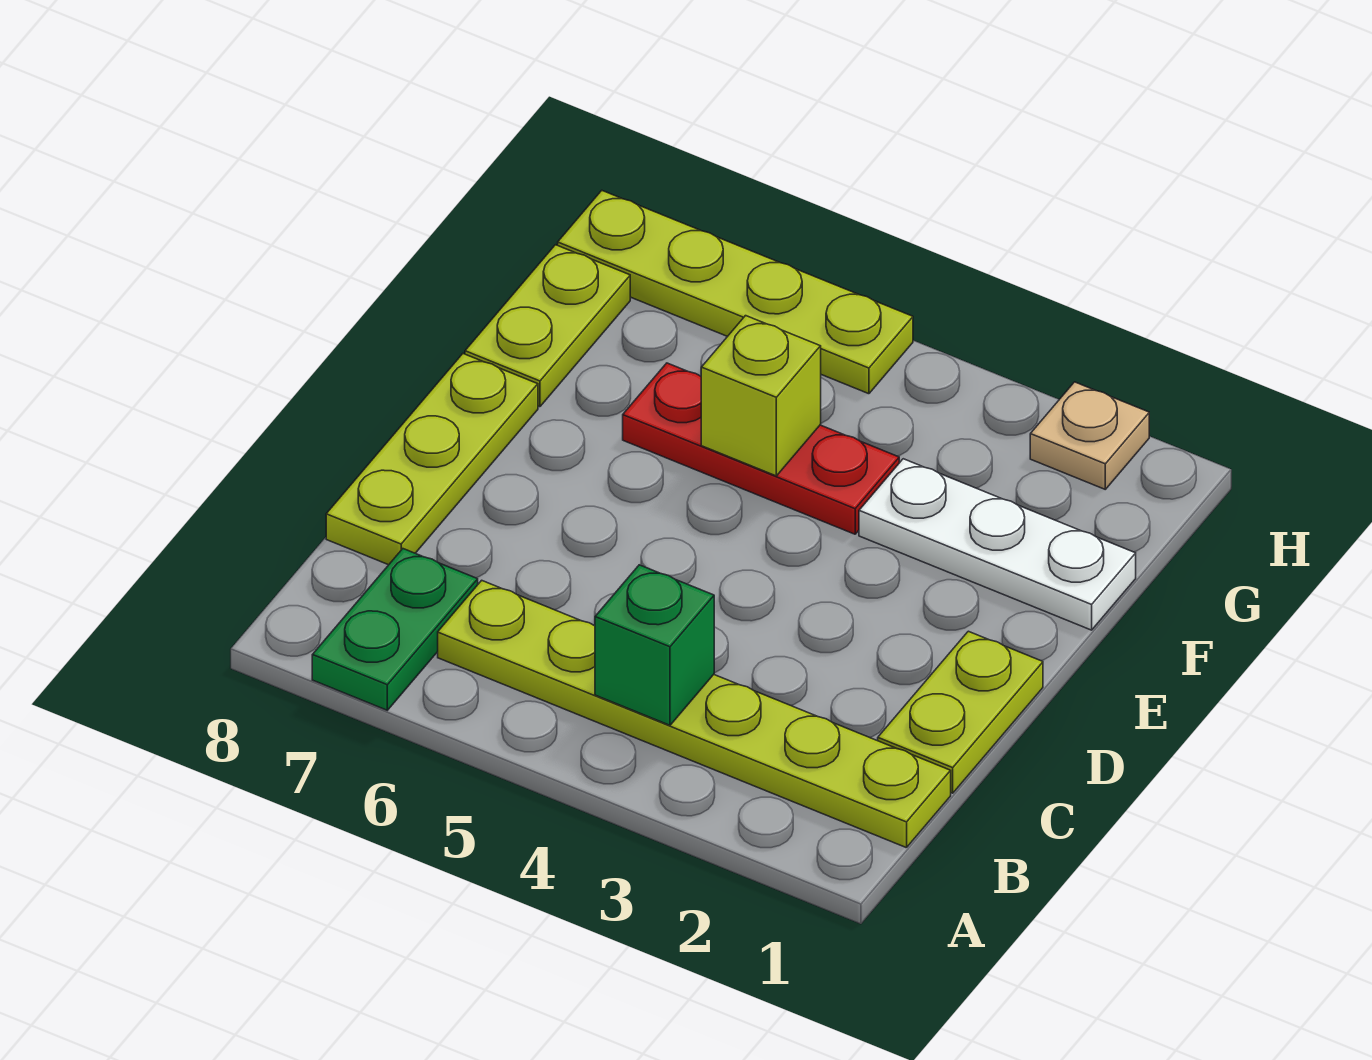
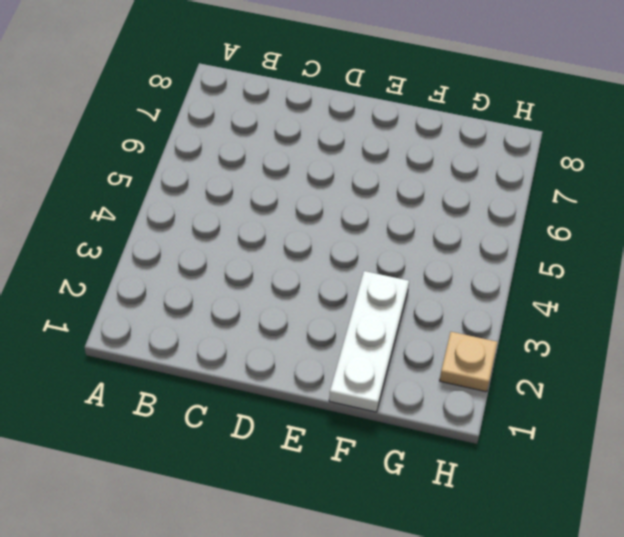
none -> green plate A7:B7 level 1
none -> lime plate B1:B6 level 1

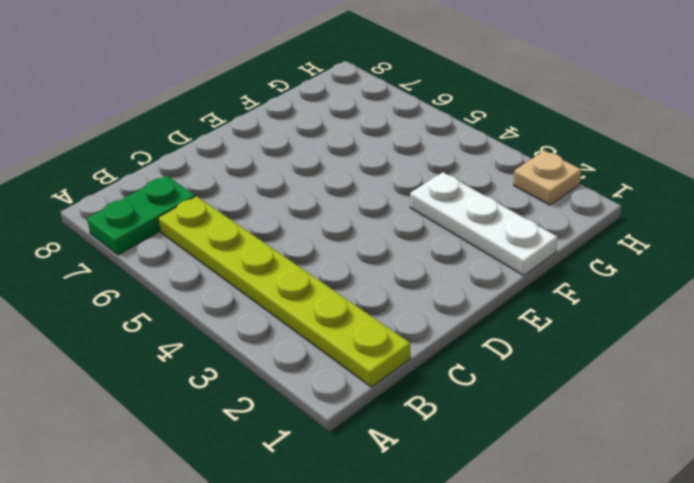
none -> lime plate C1:D1 level 1
none -> lime plate C8:E8 level 1

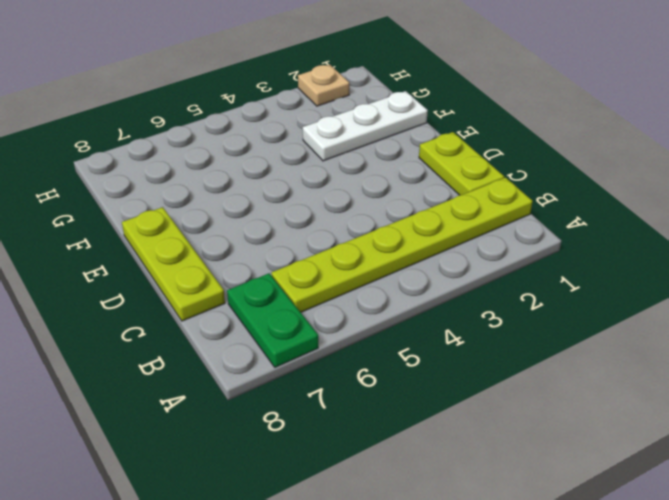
none -> red plate F4:F6 level 1
none -> lime plate F8:G8 level 1

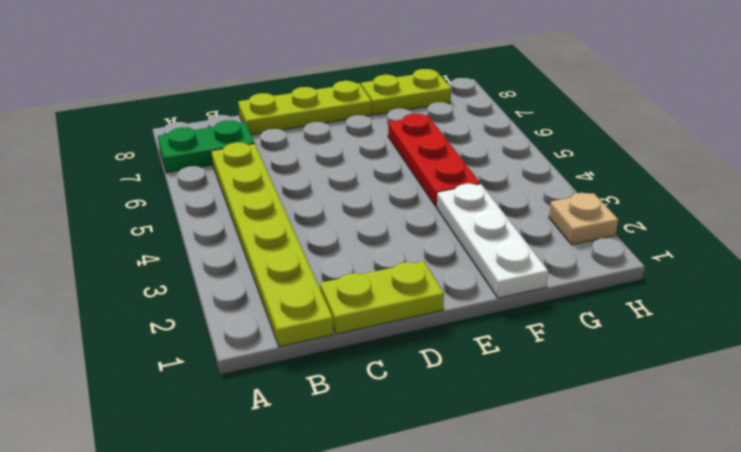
none -> lime plate H5:H8 level 1
none -> green brick B4 level 2

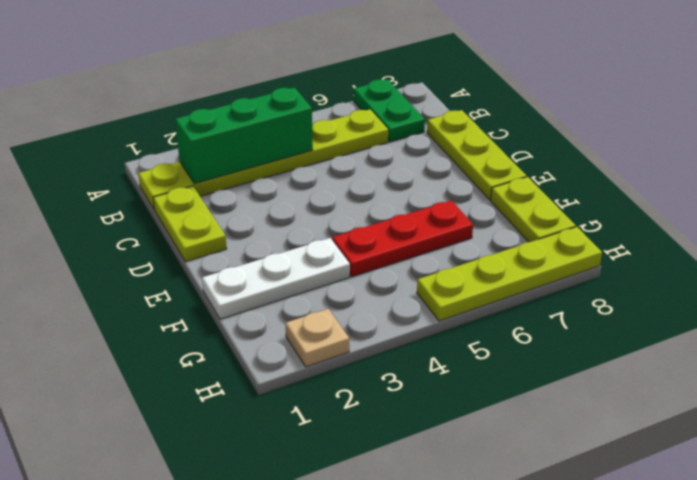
green brick B2:B4 level 2 -> green brick B4 level 2
none -> lime brick F5 level 2

